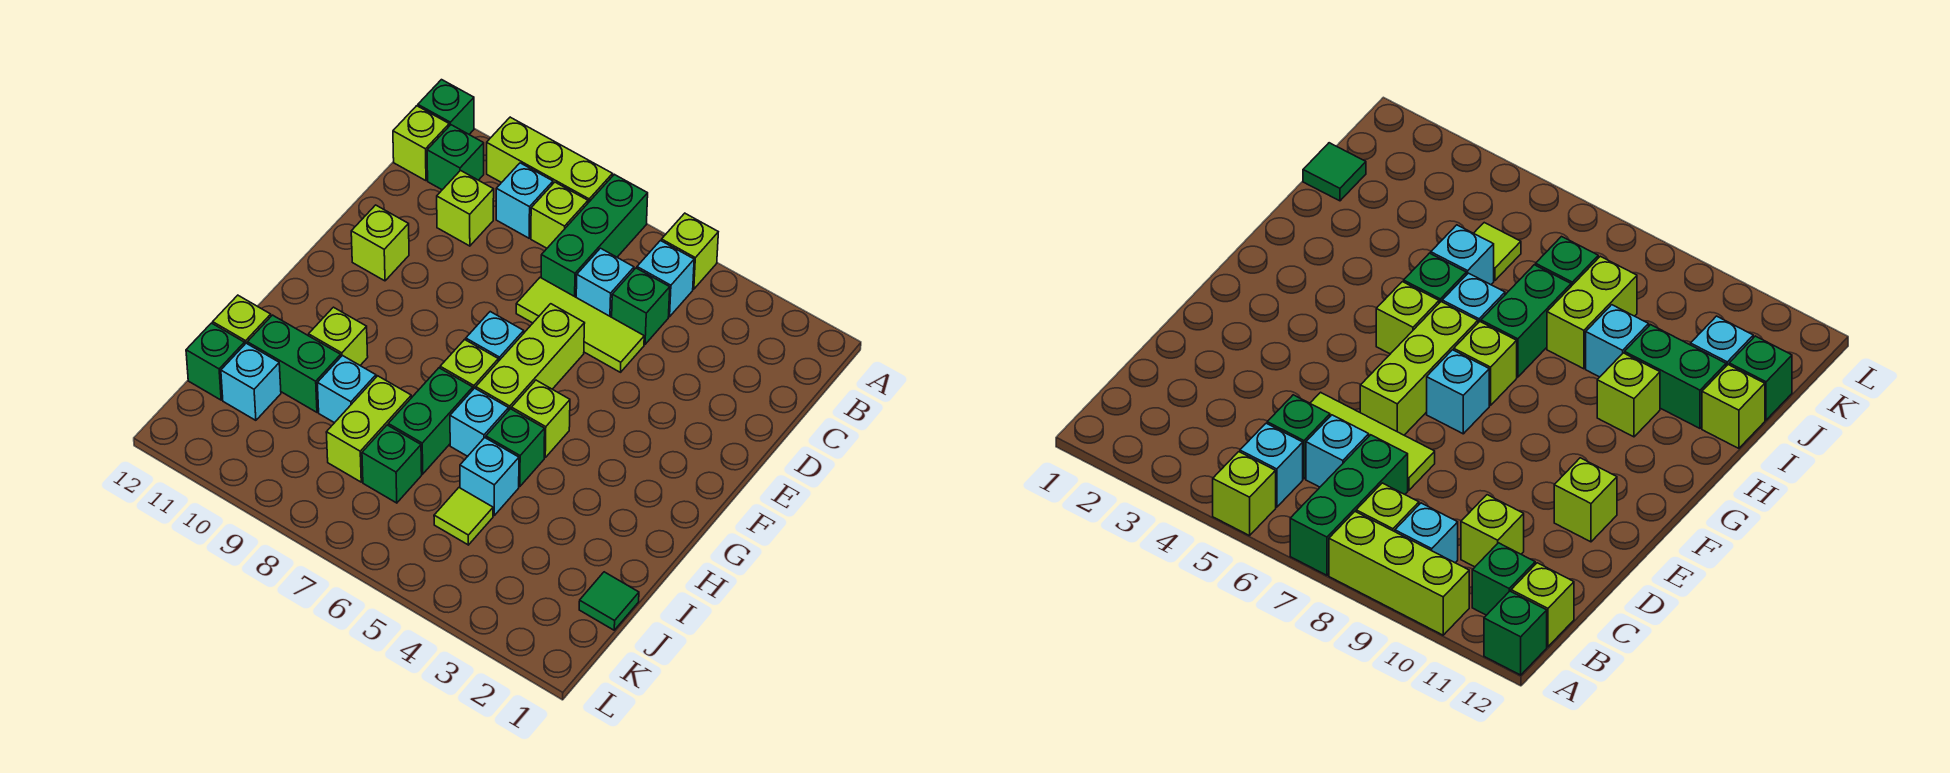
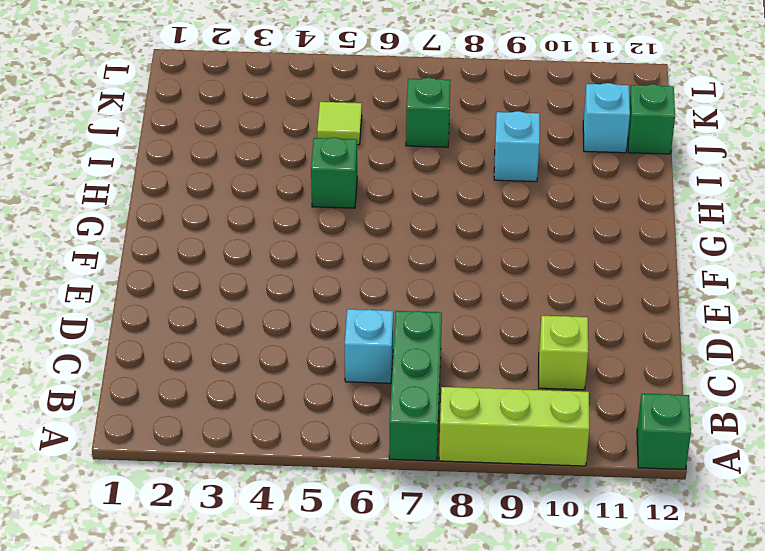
none -> lime brick A5 level 1
none -> cyan brick B5 level 1
none -> lime brick B8 level 1
none -> cyan brick B9 level 1

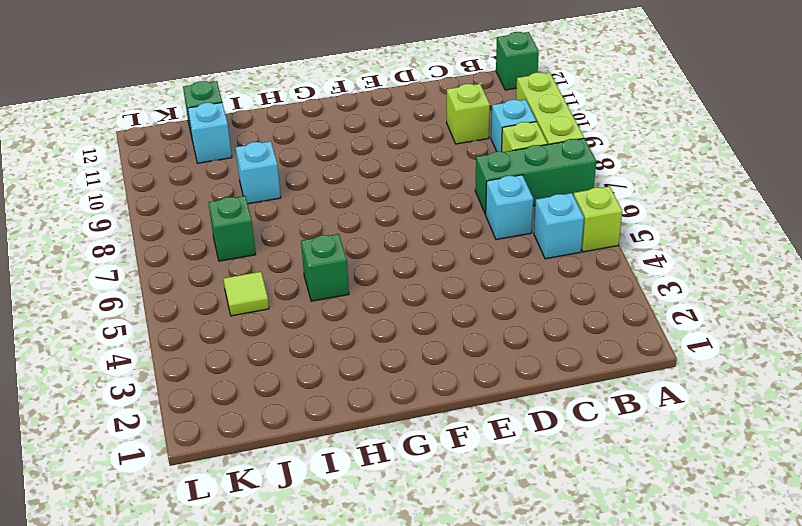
none -> green brick B11 level 1
none -> lime brick B12 level 1
none -> green brick C5 level 1
none -> lime tile D5:D7 level 1

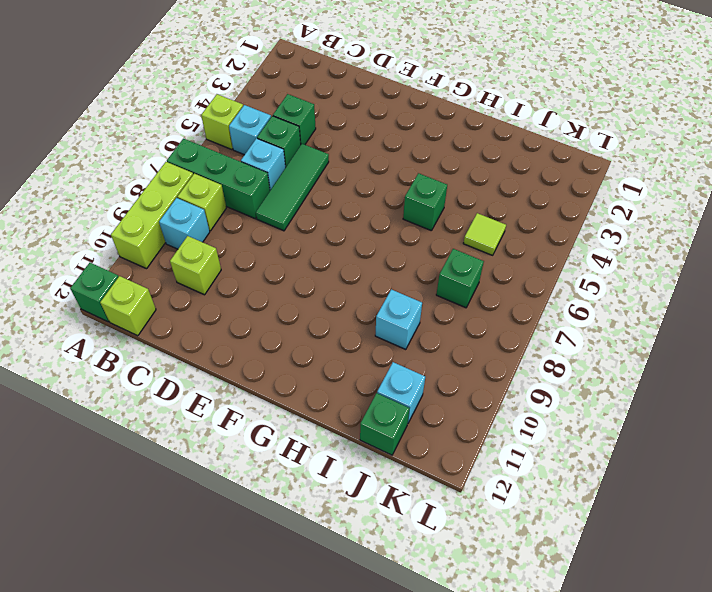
green brick C4 level 1 -> green brick B11 level 1
green tile D5:D7 level 1 -> lime tile D5:D7 level 1
none -> lime brick E6:G6 level 1
none -> lime brick E11 level 1
none -> cyan brick F7 level 1
none -> lime brick G5 level 1

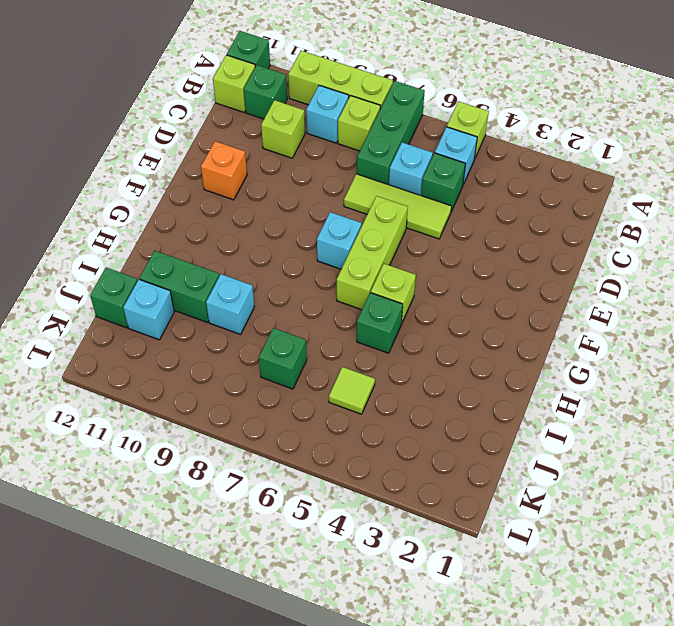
orange brick E11 level 1 -> lime brick E11 level 1
none -> lime brick G7 level 1
none -> cyan brick H6 level 1
none -> green brick H7:I7 level 1
none -> lime brick H10 level 1

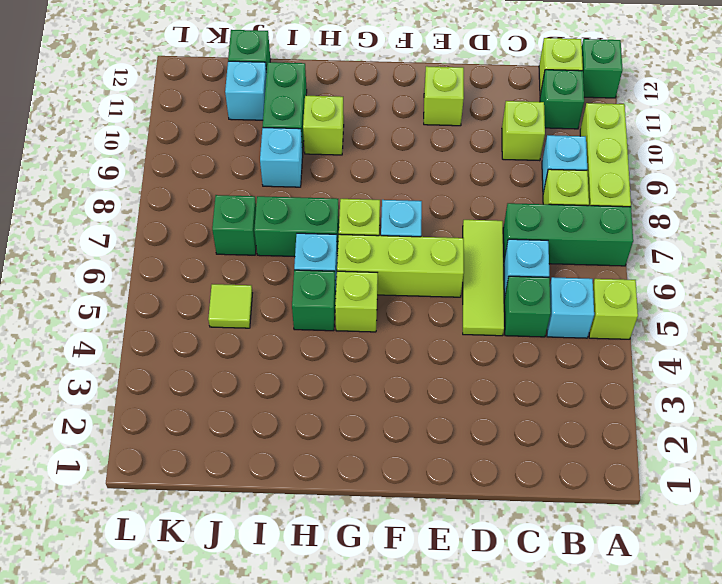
none -> cyan brick I5 level 1
none -> lime brick I8:J8 level 1
none -> lime brick I12 level 1
none -> green tile J1 level 1

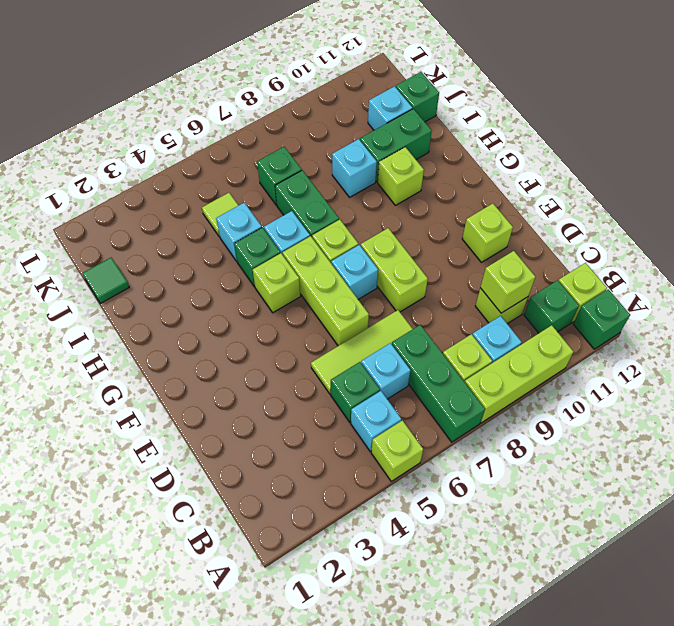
lime brick C10 level 2 -> lime brick I12 level 1
lime brick E8:F8 level 1 -> lime brick I8:J8 level 1

